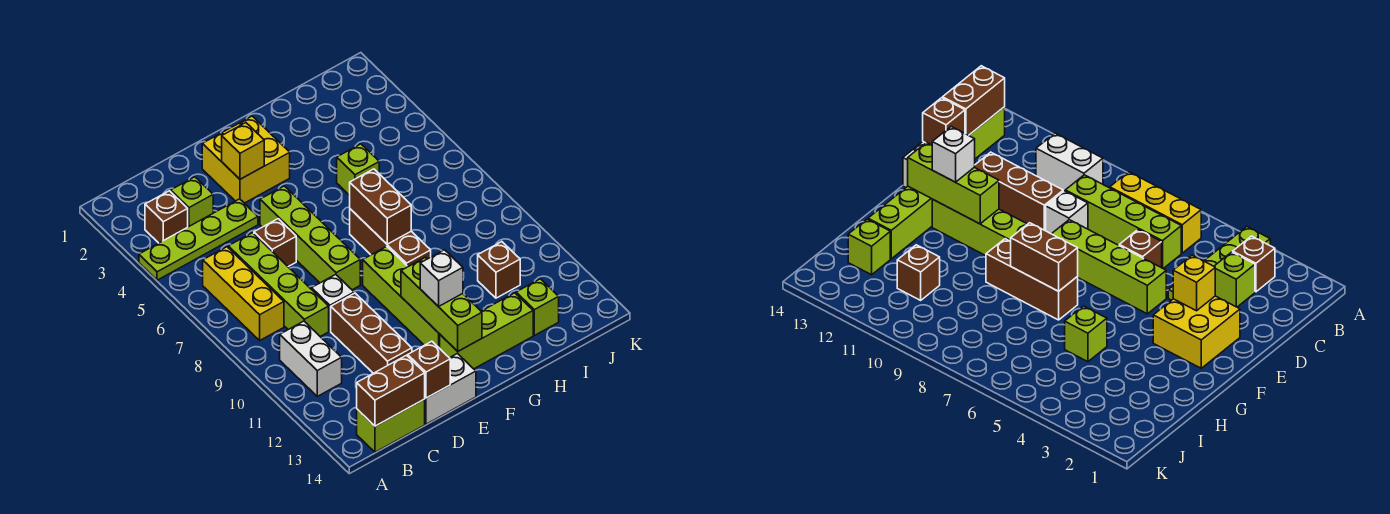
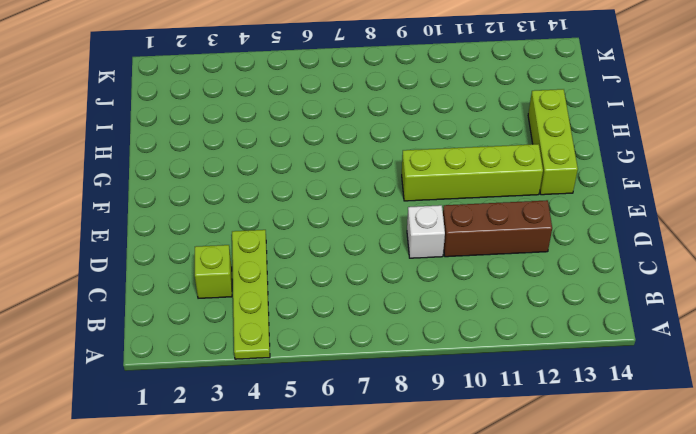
none -> brown brick B3 level 1
none -> yellow brick B6:B8 level 1
none -> white brick B10:B11 level 1

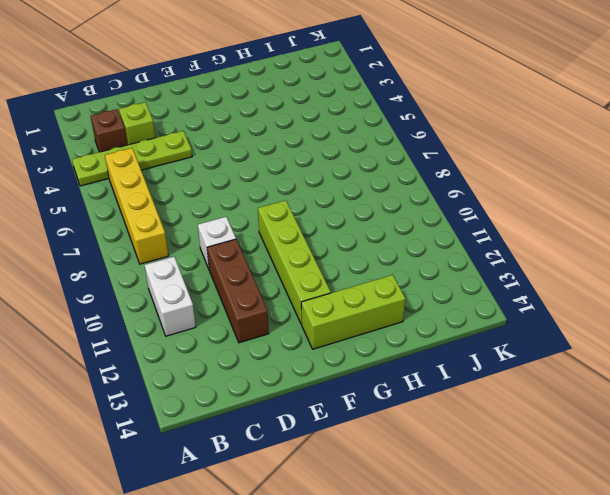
yellow brick B5:B8 level 1 -> yellow brick B6:B8 level 1
none -> lime brick B14:C14 level 1
none -> lime brick C6:C9 level 1
none -> brown brick D6 level 1

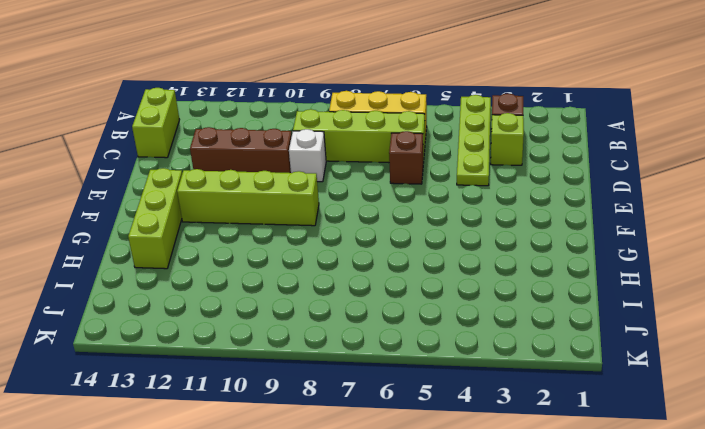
none -> white brick B10:B11 level 1
none -> white brick D14:E14 level 1
none -> yellow brick E2:F3 level 1

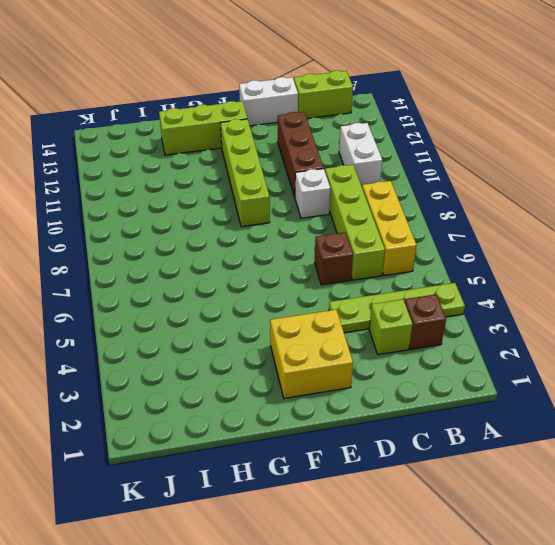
none -> lime brick E5:E8 level 1
none -> brown brick G7:G9 level 1
none -> lime brick H5 level 1

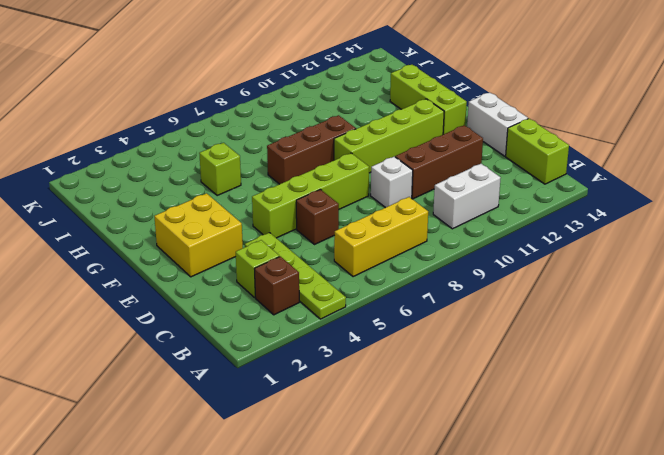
none -> lime brick C6:C9 level 1
none -> brown brick I11 level 1
none -> lime brick I13 level 1

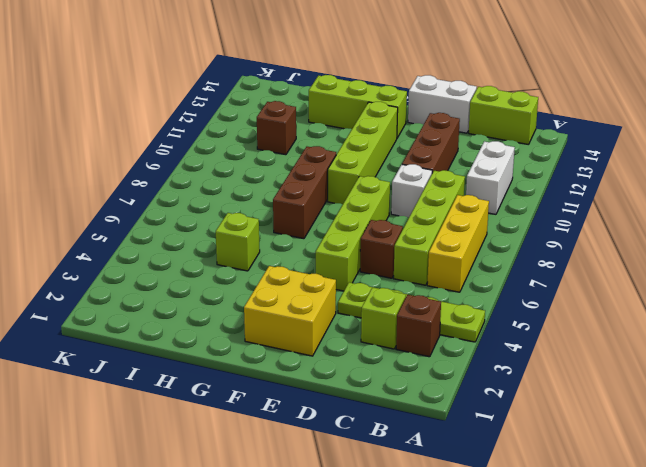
none -> lime brick I13 level 1
none -> brown brick B14:C14 level 2
none -> brown brick D14 level 2

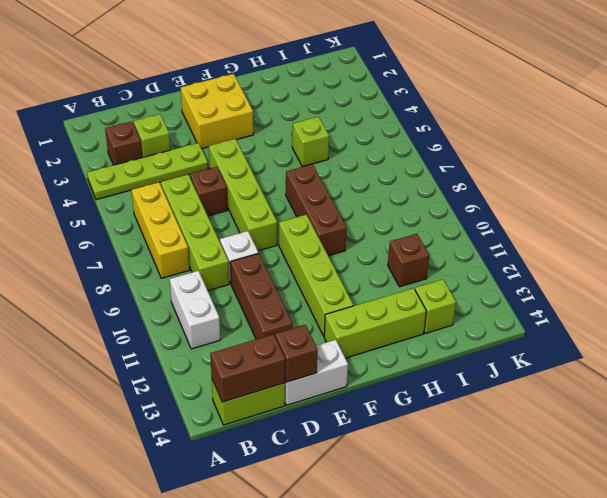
none -> yellow brick E3 level 2
none -> lime brick F11:F13 level 2
none -> brown brick G7:G8 level 2

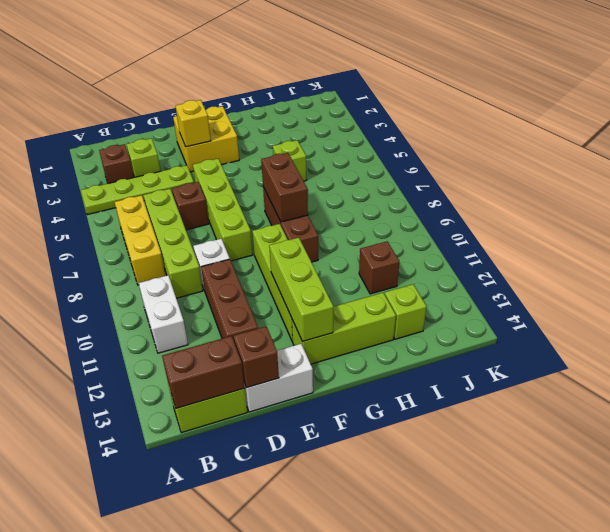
none -> white brick F12 level 3

